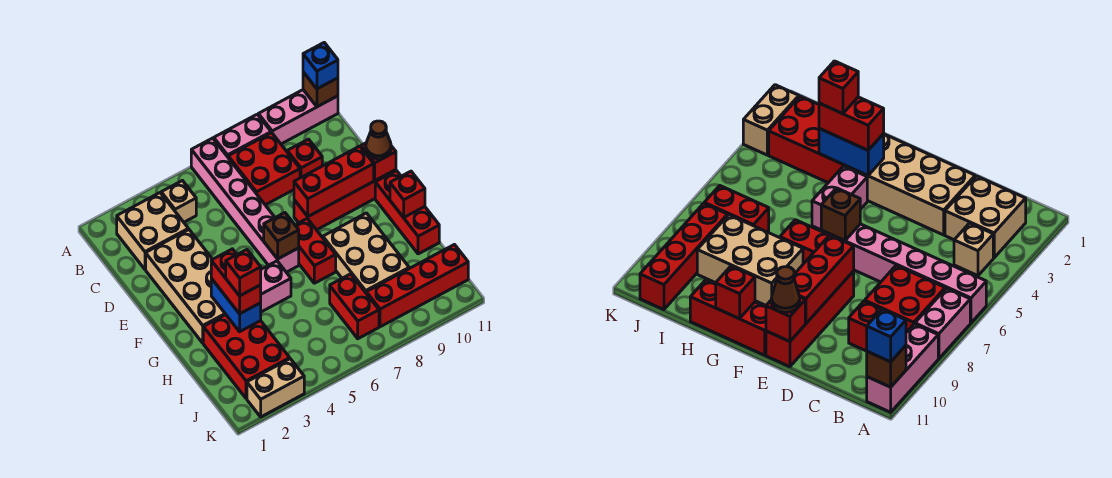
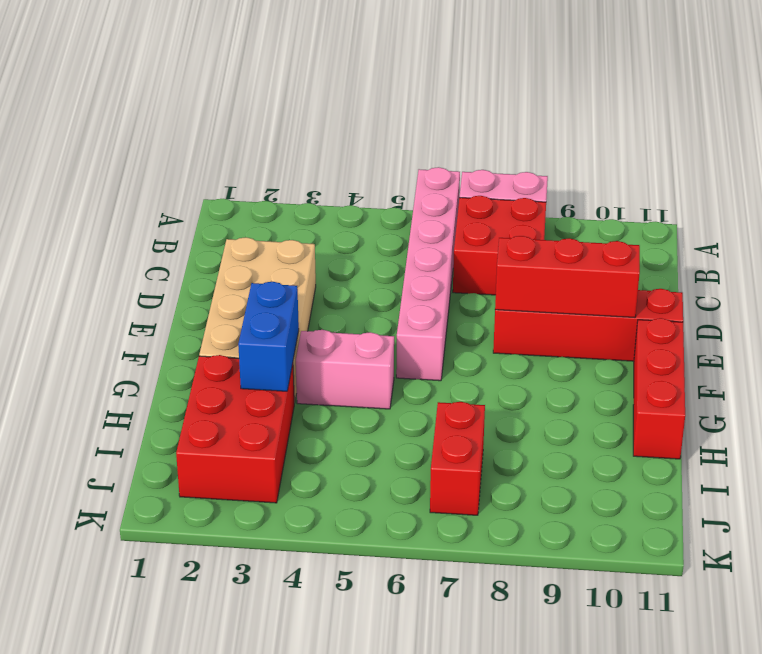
none -> pink brick A9:A11 level 1
none -> tan brick B2:C3 level 1
none -> tan brick B4 level 1

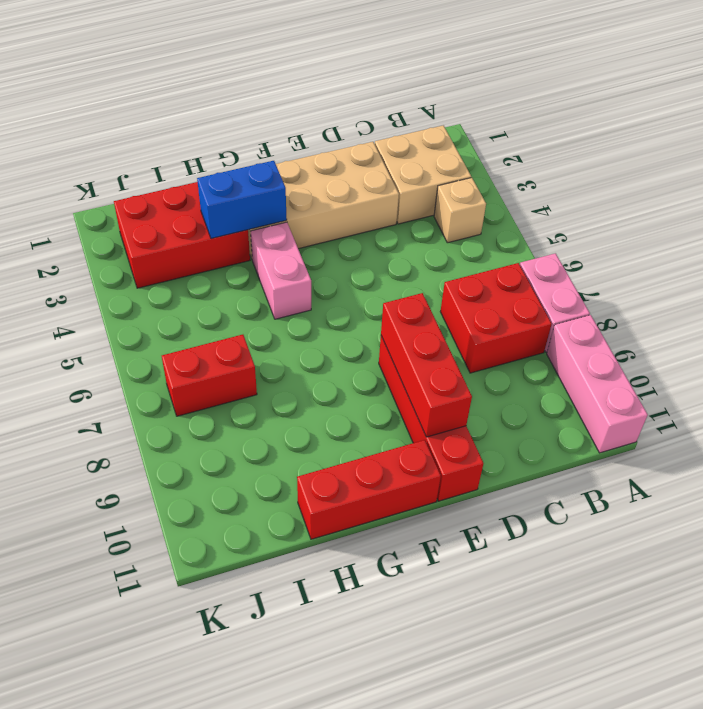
none -> pink brick A6:F6 level 1
none -> red brick C9 level 1
none -> red brick F7:G7 level 1

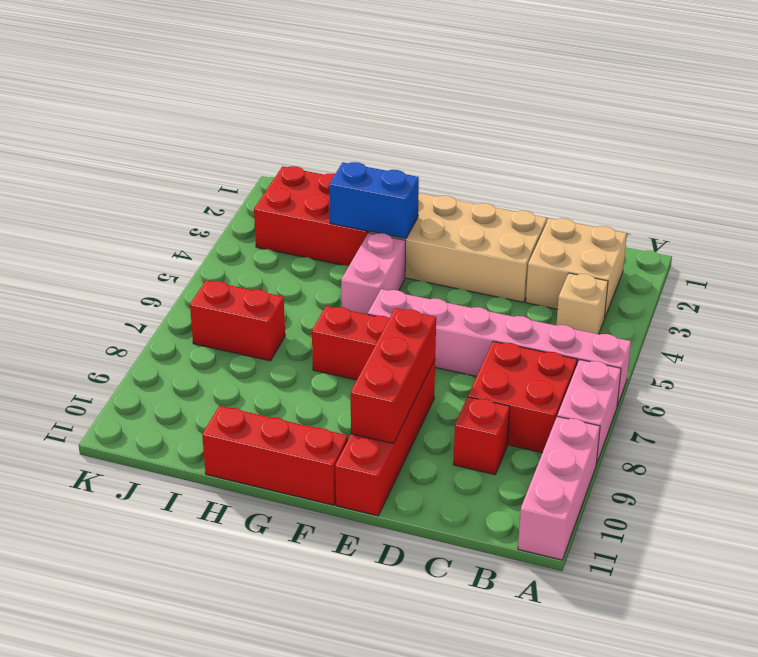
none -> tan brick G8:I9 level 1
none -> red brick J8:J11 level 1
none -> tan brick K2:K3 level 1

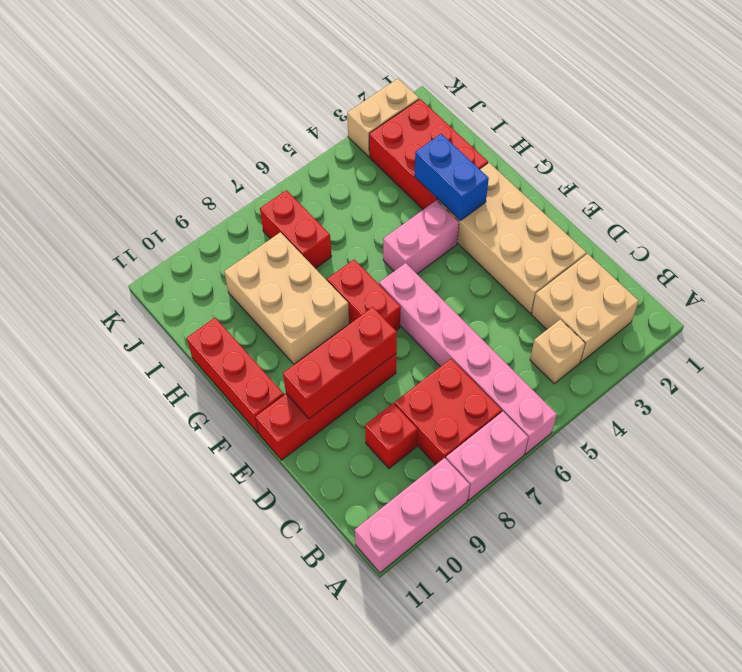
none -> red brick J8:J11 level 1
none -> brown brick A11 level 2
none -> red brick E11 level 2

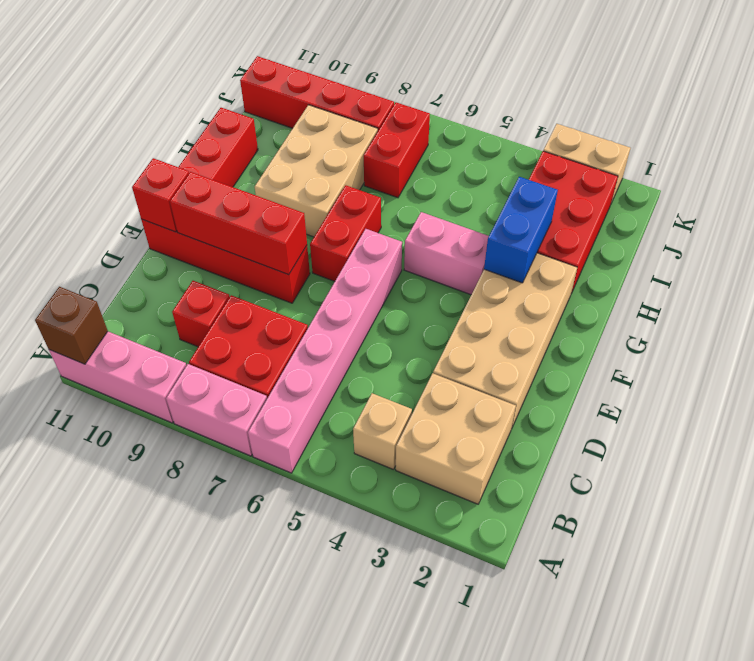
none -> brown brick F6 level 2
none -> red brick G11 level 2
none -> blue brick A11 level 3

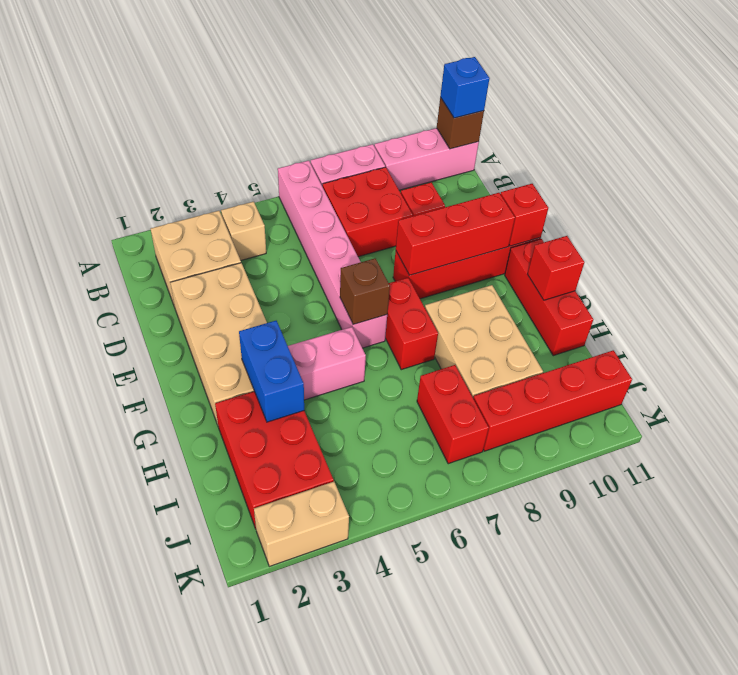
none -> brown cone E11 level 3
none -> red brick G3:H3 level 3
none -> red brick H3 level 4

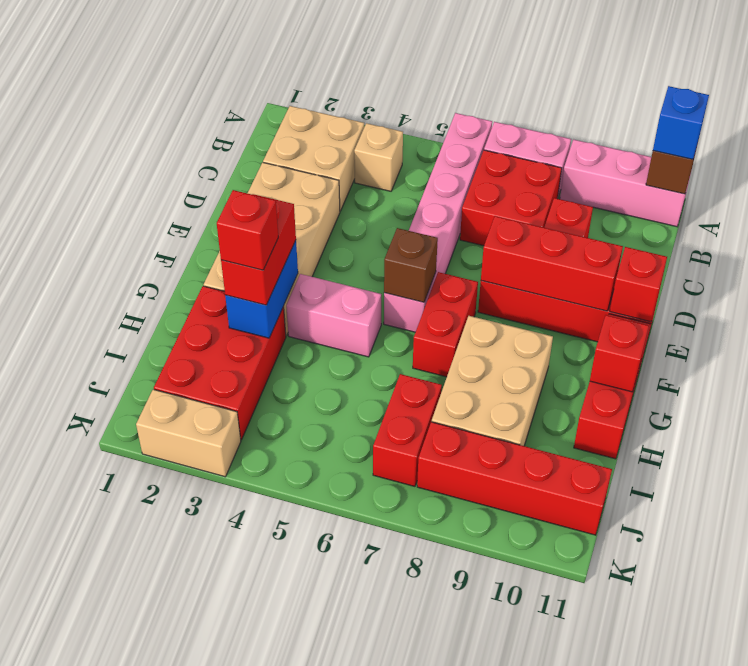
none -> brown cone E11 level 3

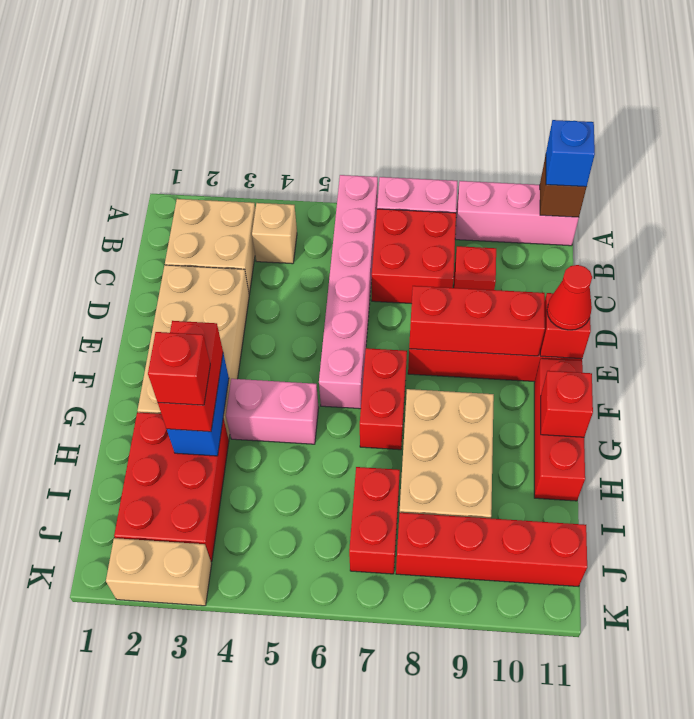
red cone E11 level 3 -> brown cone E11 level 3
none -> brown brick F6 level 2

